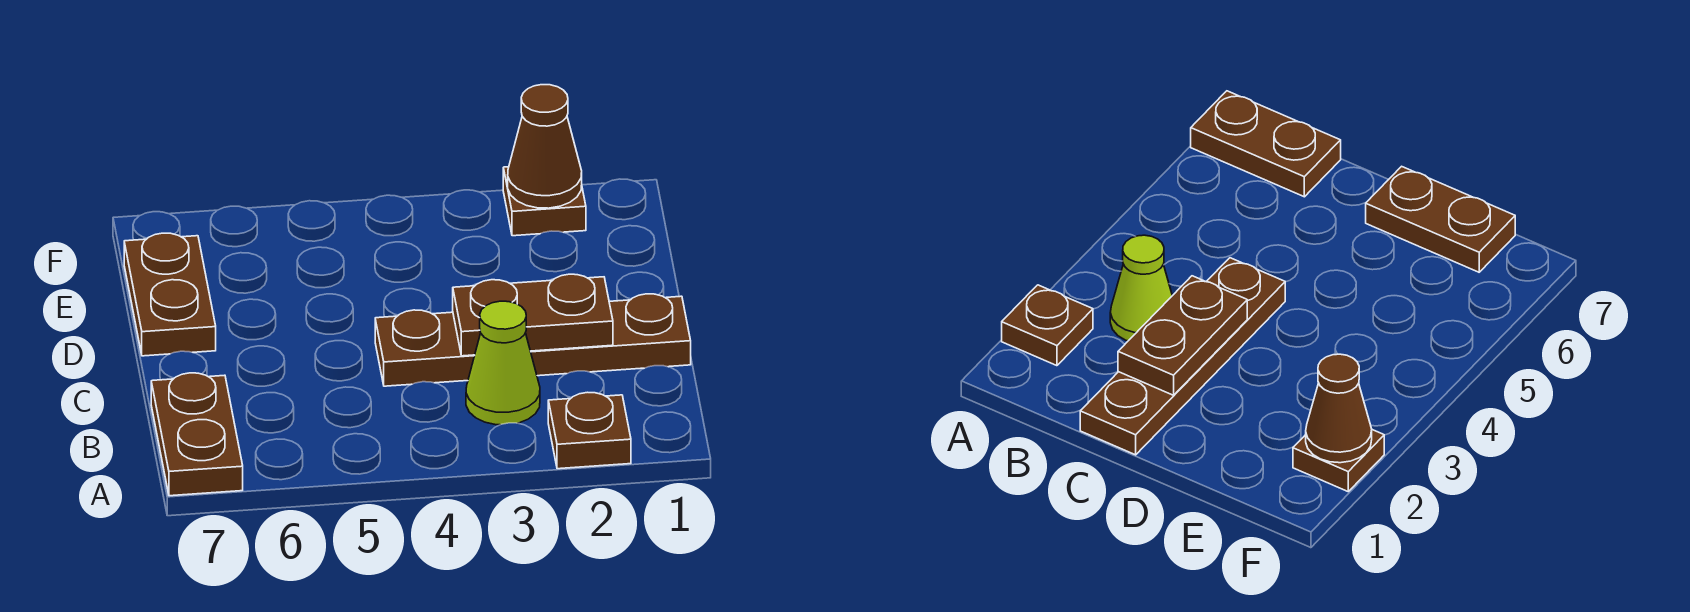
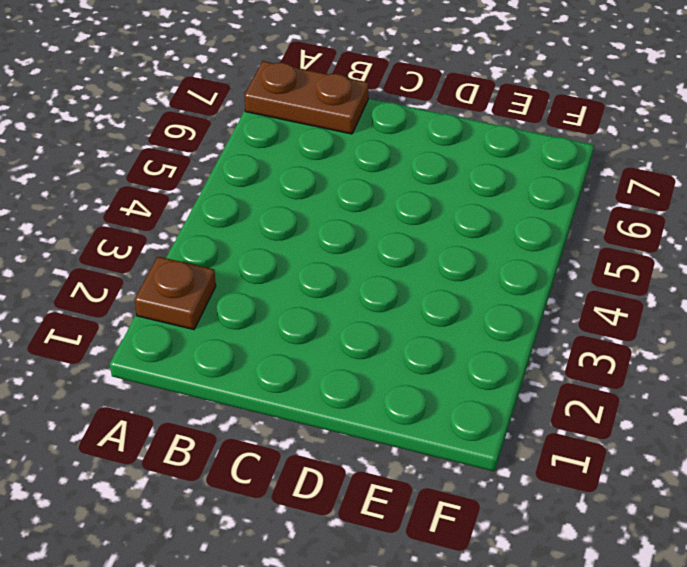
none -> lime cone B3 level 1
none -> brown plate C1:C4 level 1

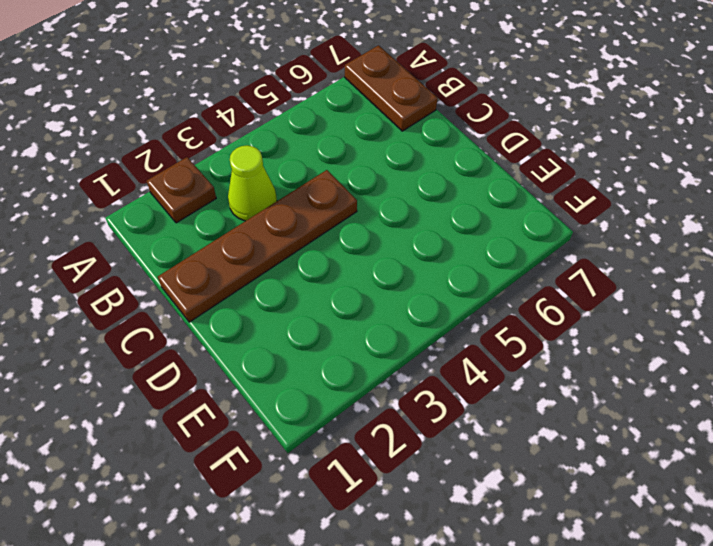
none -> brown plate D7:E7 level 1
none -> brown plate F2 level 1

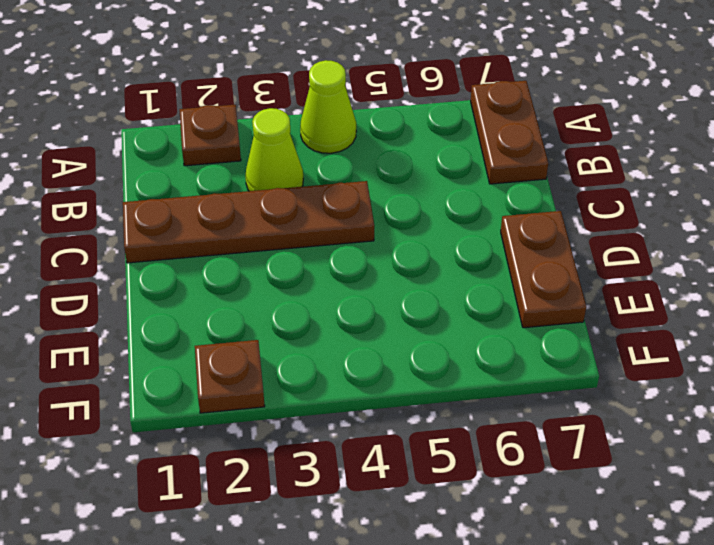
lime cone A4 level 1 -> none
none -> brown plate C2:C3 level 2
none -> brown cone F2 level 2

